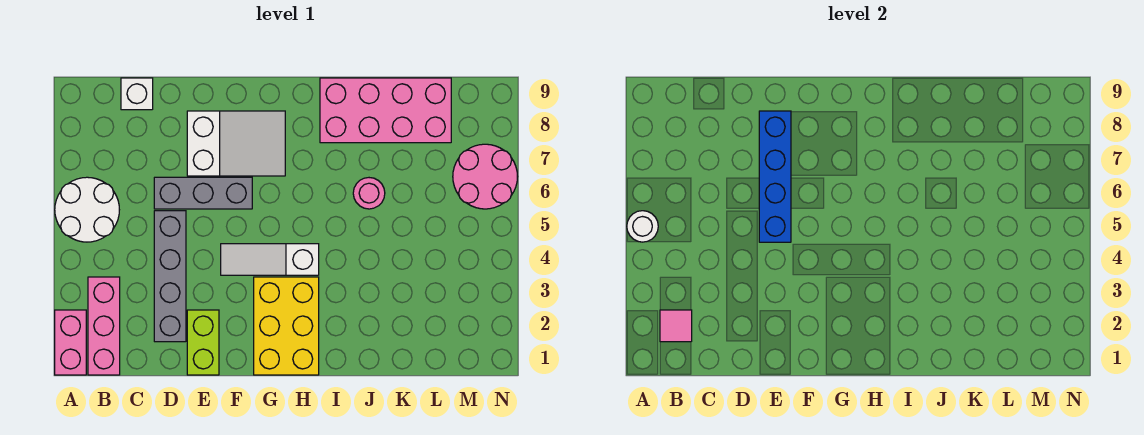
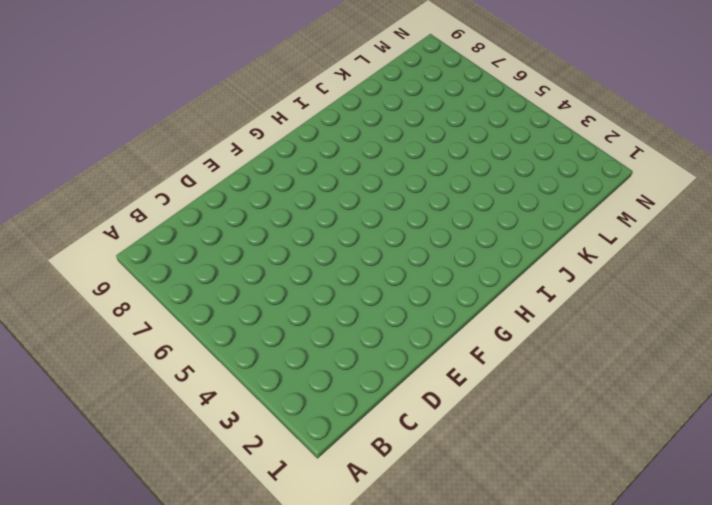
none -> pink brick A1:A2 level 1
none -> white round brick A5:B6 level 1
none -> pink brick B1:B3 level 1

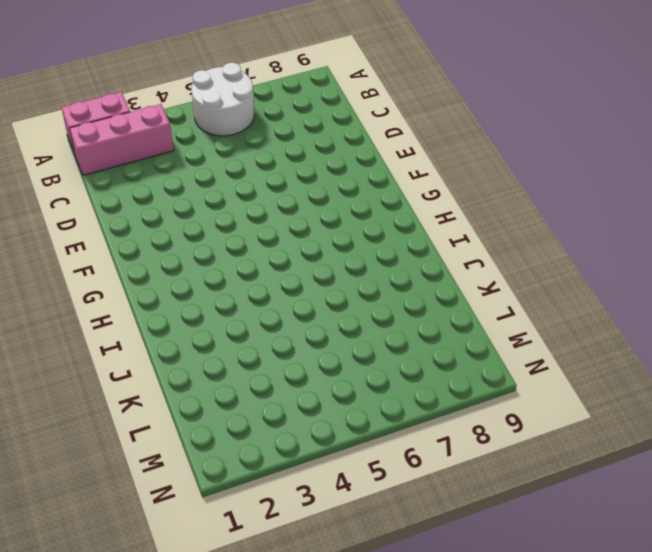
none -> white brick C9 level 1
none -> grey brick D2:D5 level 1
none -> grey brick D6:F6 level 1

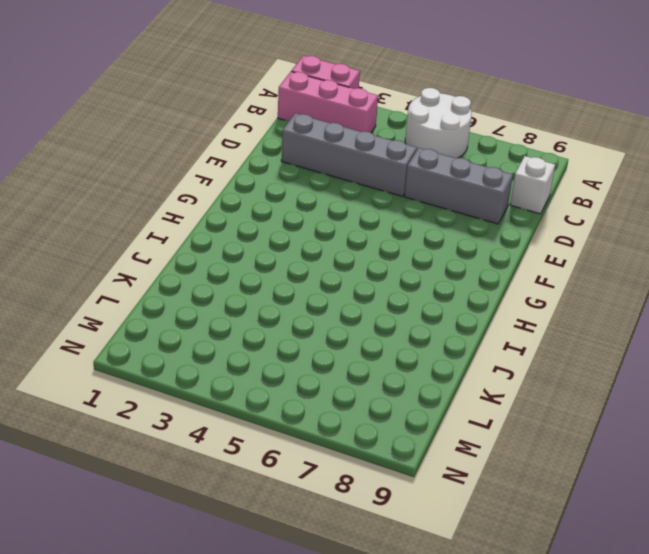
grey brick D6:D8 level 1 -> grey brick D6:F6 level 1
none -> lime brick E1:E2 level 1
none -> white slope E7:G8 level 1 top E
none -> white slope F4:H4 level 1 top H

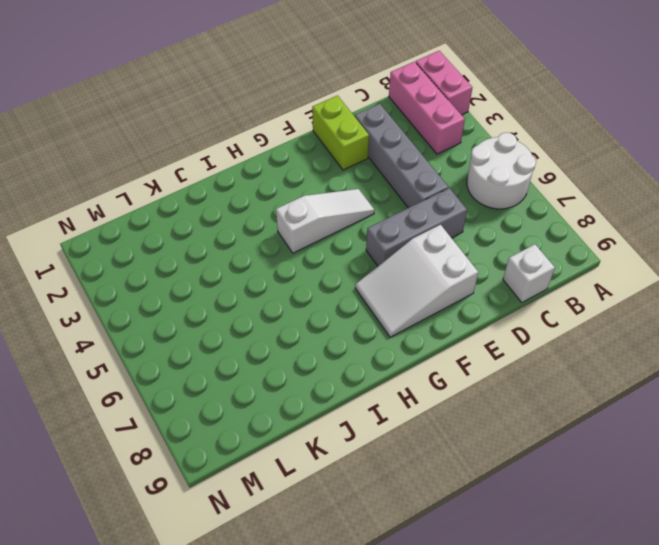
none -> yellow brick G1:H3 level 1
none -> pink brick I8:L9 level 1
none -> pink round brick J6 level 1

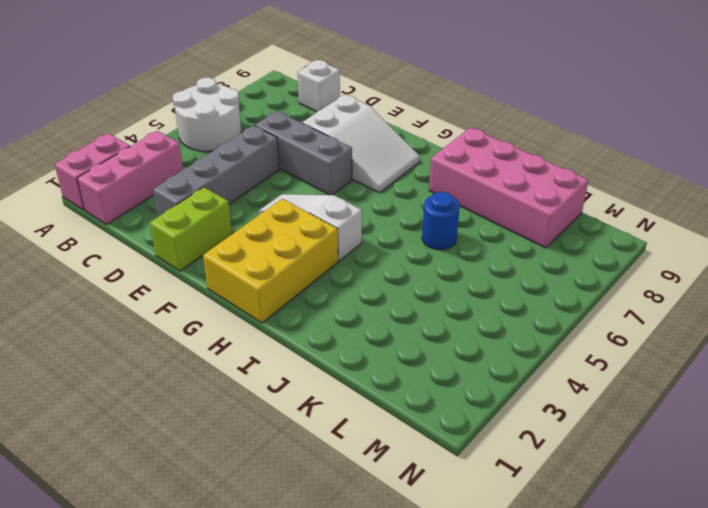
blue round brick J6 level 1 -> pink round brick J6 level 1
none -> pink round brick M6:N7 level 1
none -> white round brick A5 level 2
none -> pink tile B2 level 2

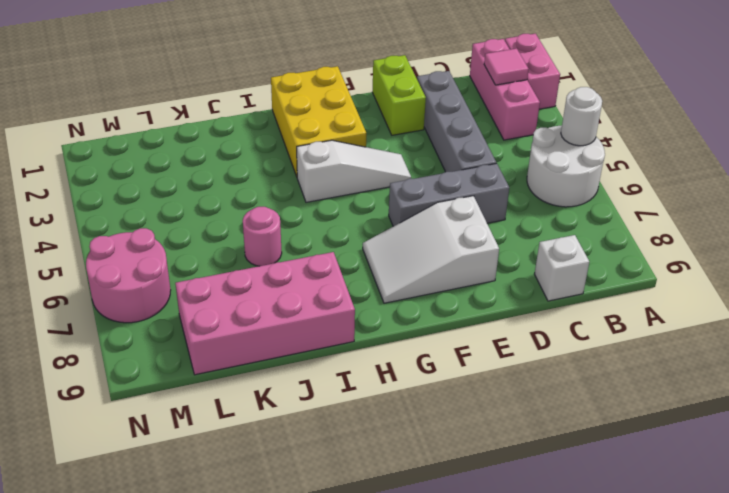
none -> blue brick E5:E8 level 2

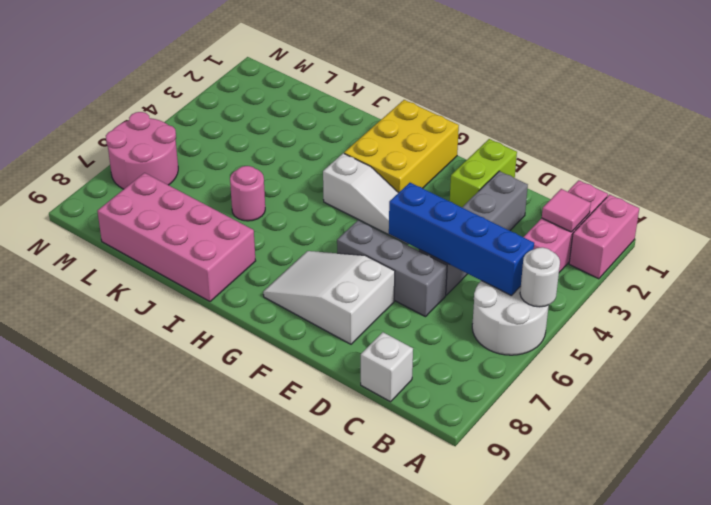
blue brick B5:E5 level 2 -> blue brick E5:E8 level 2

